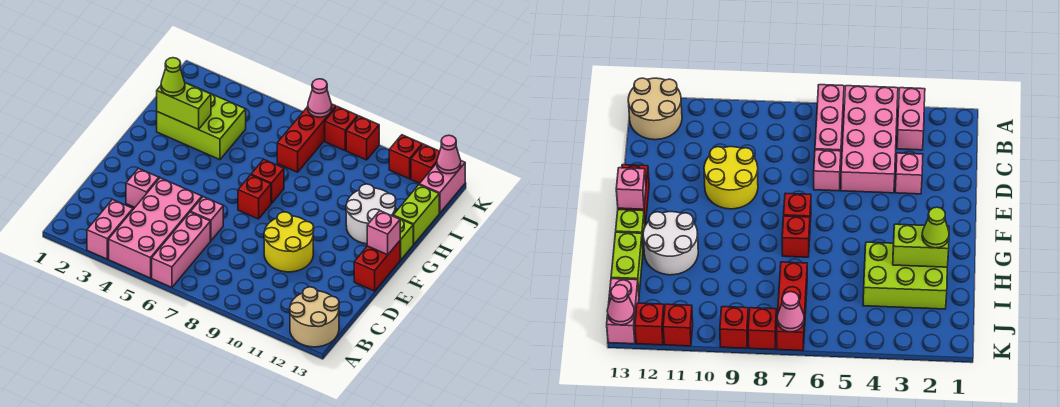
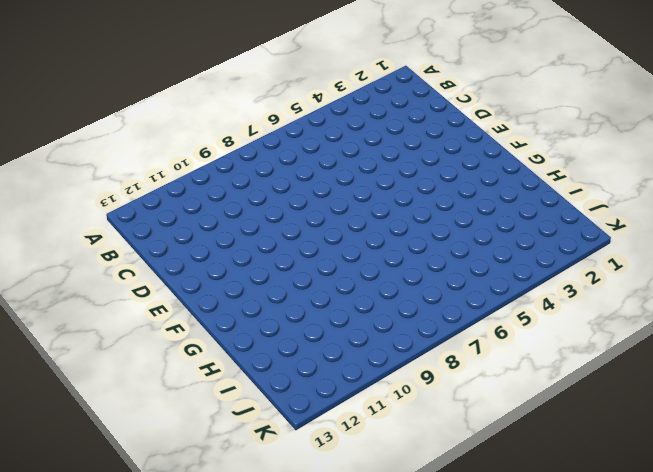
none -> pink brick A3:B3 level 1
none -> pink brick A4:D5 level 1
none -> pink brick A6:C6 level 1

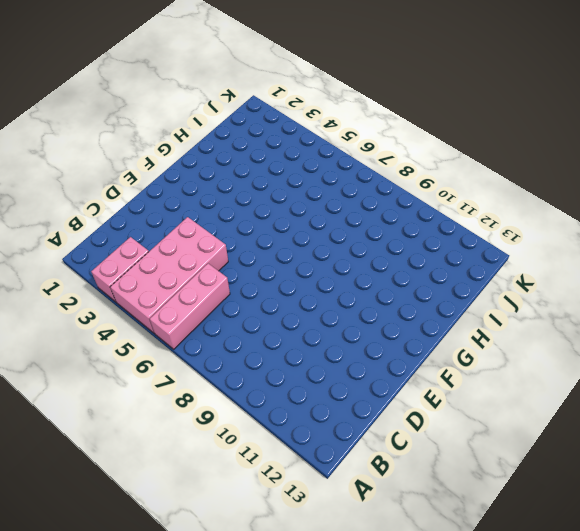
none -> tan round brick A12:B13 level 1
none -> pink brick D3 level 1
none -> pink brick D6 level 1

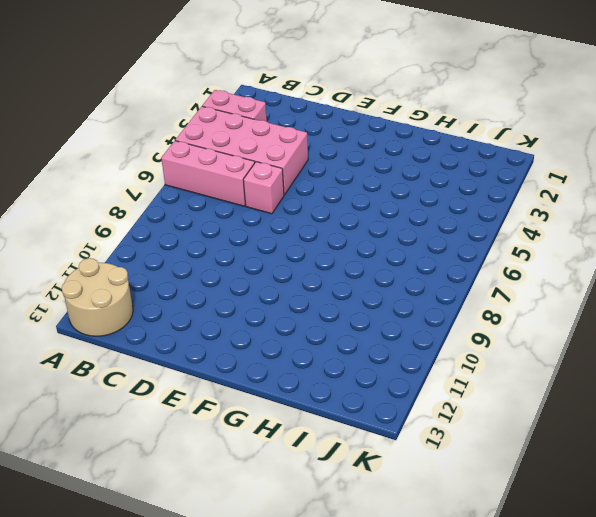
none -> pink brick D3 level 1
none -> yellow round brick D9:E10 level 1
none -> red brick E13:F13 level 1

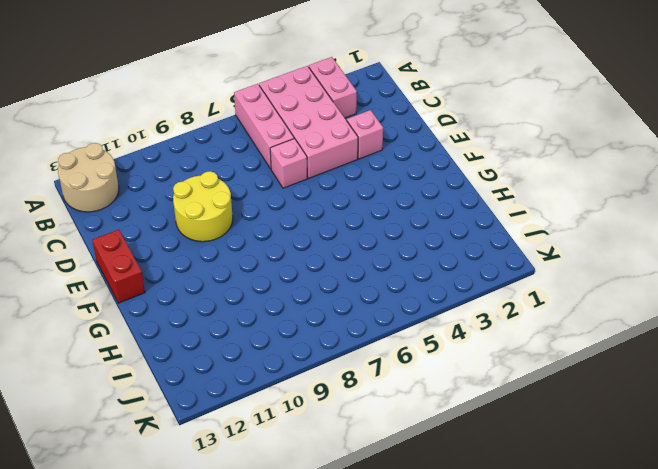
none -> red brick F7 level 1
none -> red brick G7 level 1
none -> white round brick G11:H12 level 1

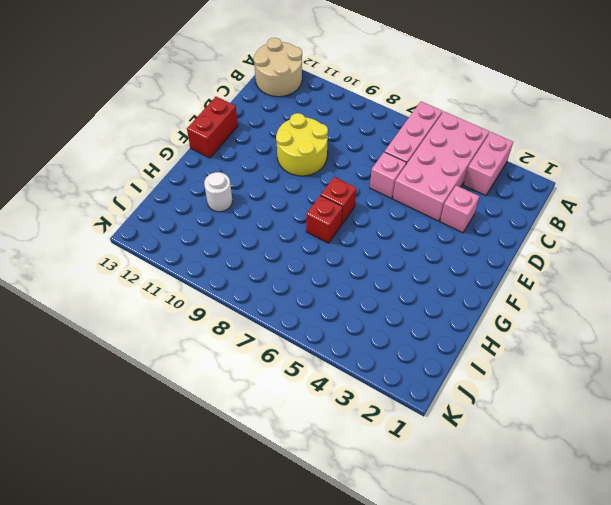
white round brick H11 level 1 -> white round brick G11:H12 level 1
none -> lime brick G13 level 1
none -> lime brick H2:I4 level 1
none -> lime brick H13:I13 level 1

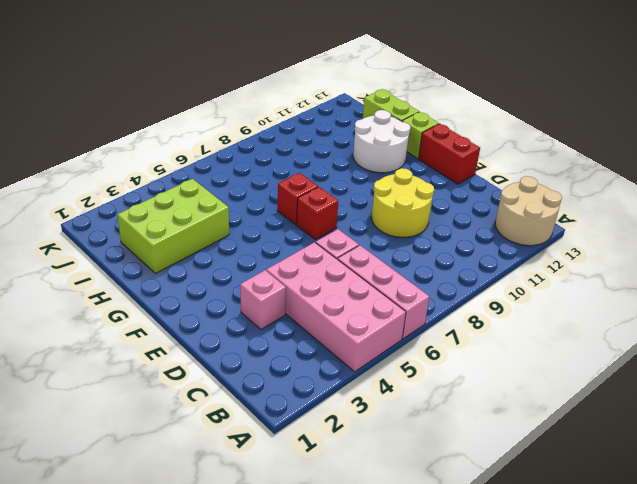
none -> pink brick A3:B3 level 1
none -> red brick I7:K7 level 1
none -> pink brick J13:K13 level 1

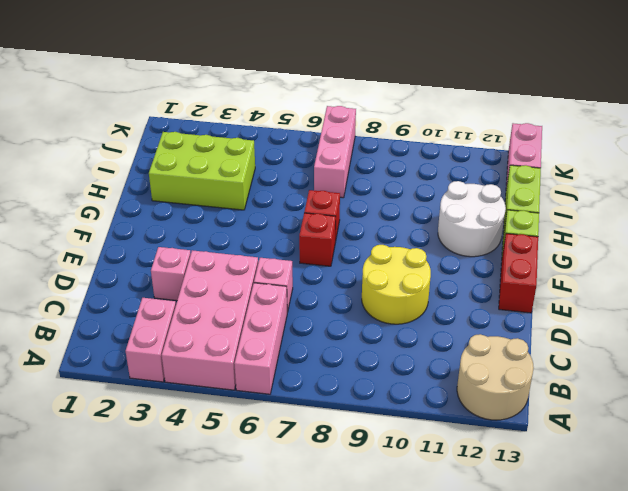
pink brick I7:K7 level 1 -> red brick I7:K7 level 1
none -> red brick K8 level 1
none -> red brick K9 level 1
none -> red brick K11 level 1

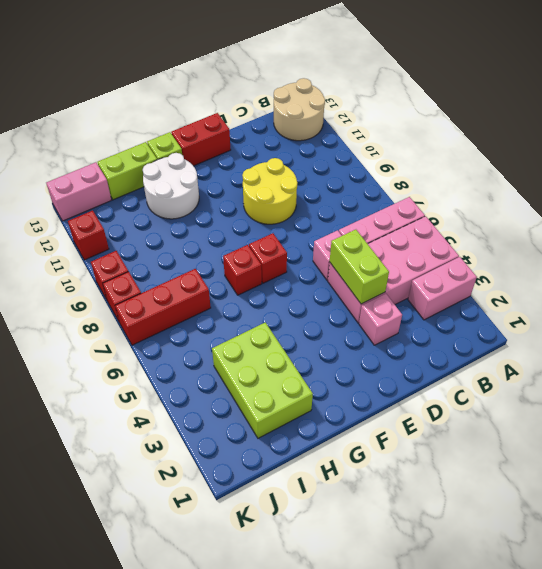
lime brick D4:D5 level 2 -> lime brick H2:H3 level 2
none -> red brick K12 level 1
none -> pink brick F13 level 2
none -> pink cone K7 level 2

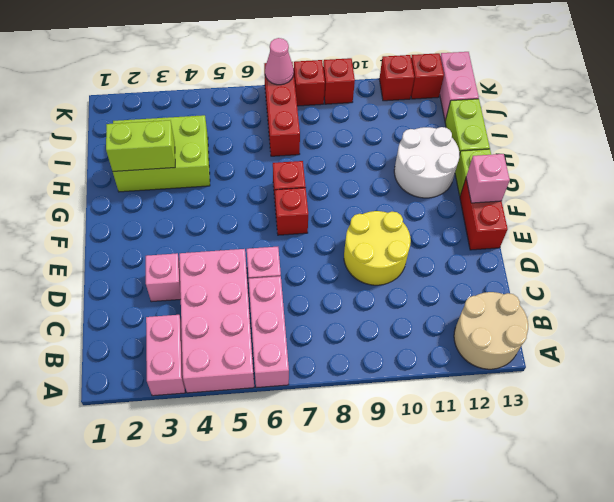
none -> pink cone K13 level 2
none -> lime cone H2 level 3

